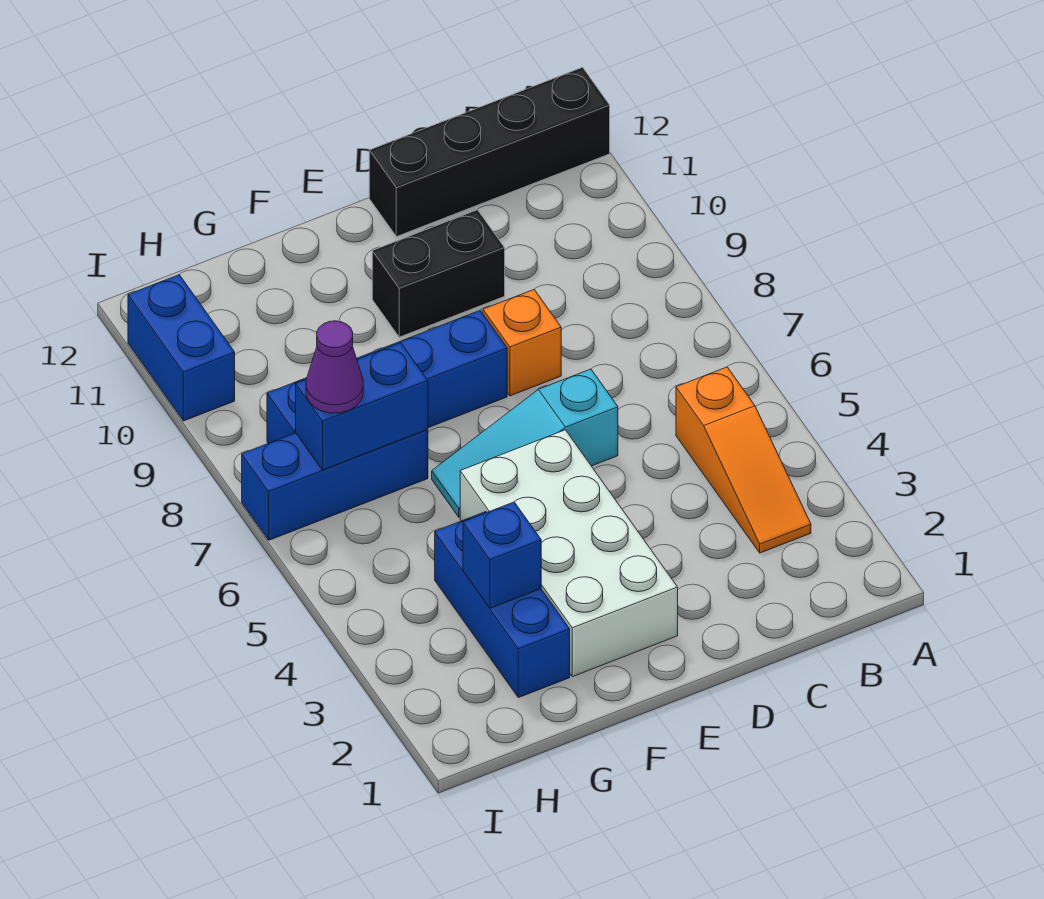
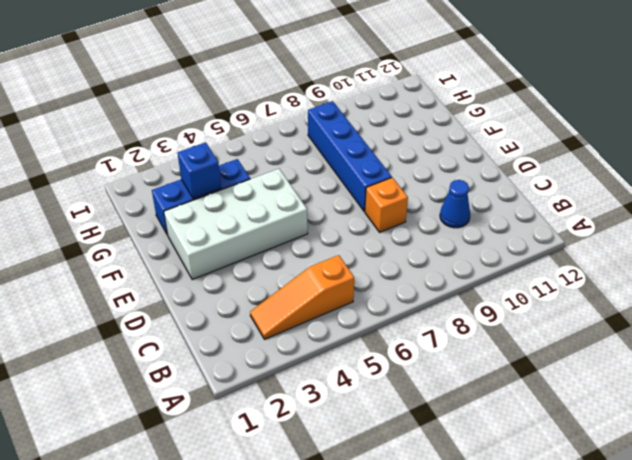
blue cone C10 level 1 -> none
none -> black brick A12:D12 level 1
none -> cyan slope D6:F6 level 1 top D
none -> black brick D10:E10 level 1

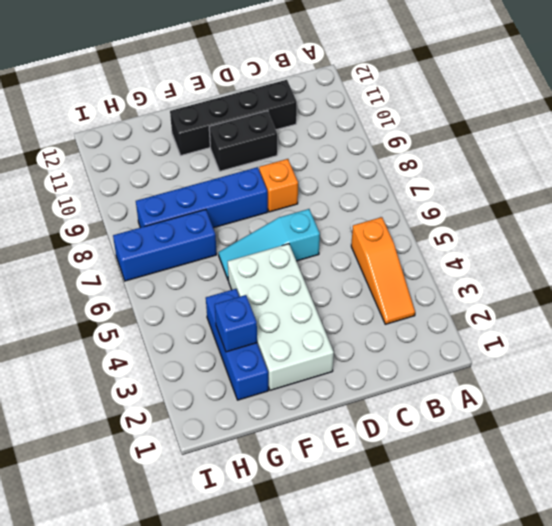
black brick C11:F11 level 1 -> black brick A12:D12 level 1
none -> blue brick I10:I11 level 1
none -> blue brick G7:H7 level 2
none -> purple cone H7 level 3

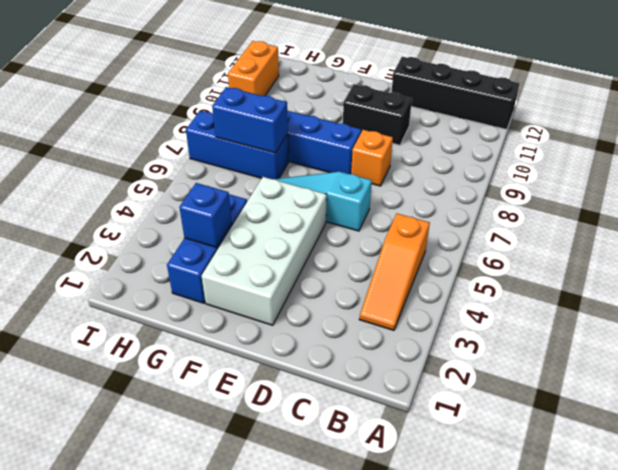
orange brick I10:I11 level 1 -> blue brick I10:I11 level 1
none -> purple cone H7 level 3

